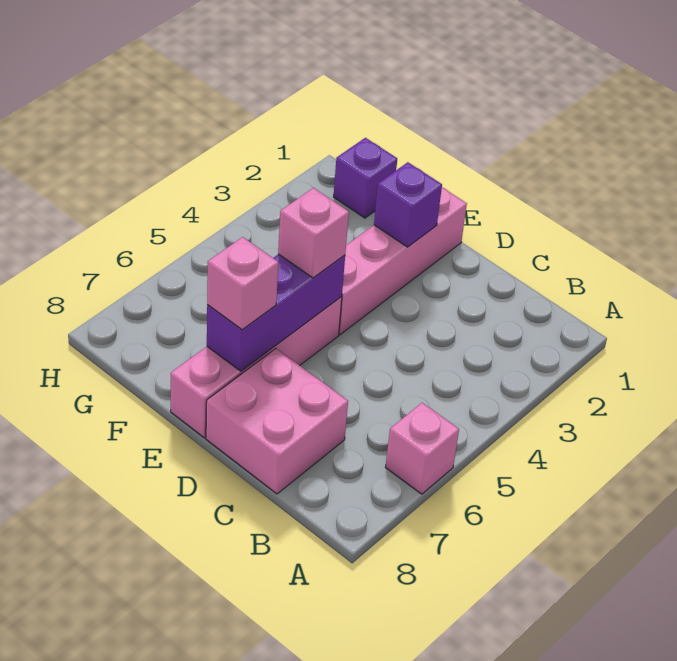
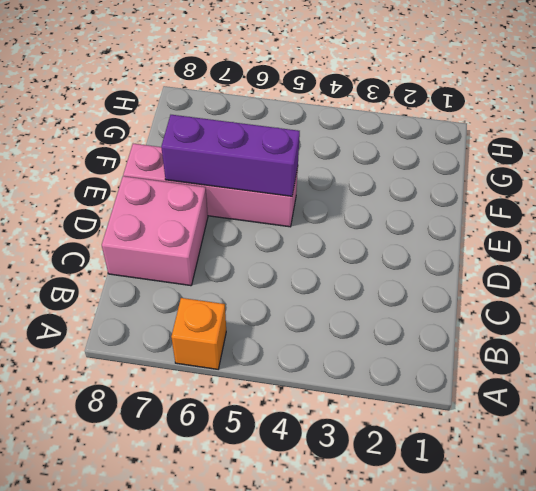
orange brick A6 level 1 -> pink brick A6 level 1
none -> pink brick E1:E4 level 1
none -> purple brick G1 level 1

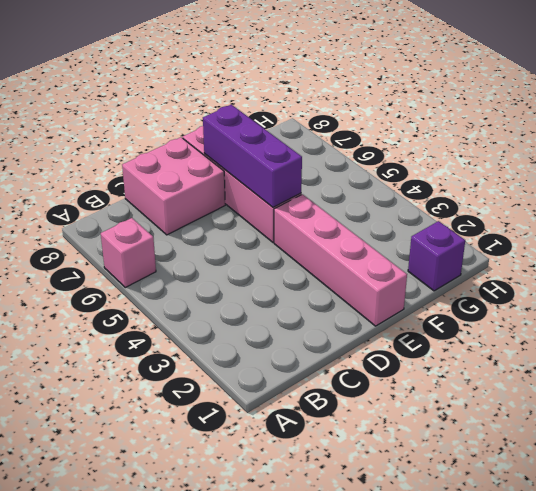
none -> purple brick E2 level 2
none -> pink brick E5 level 3

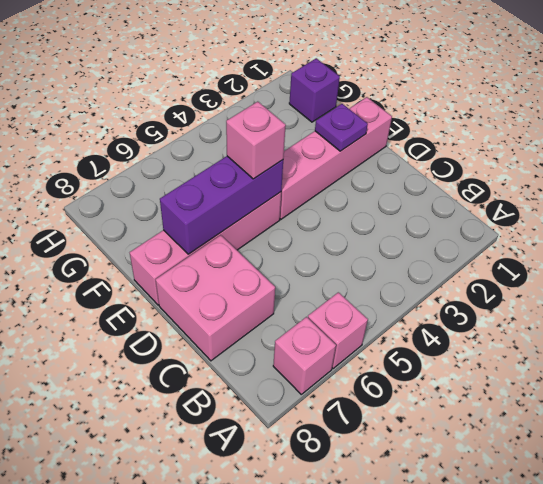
pink brick A7 level 1 -> pink brick E7 level 3
purple plate E2 level 2 -> purple brick E2 level 2

